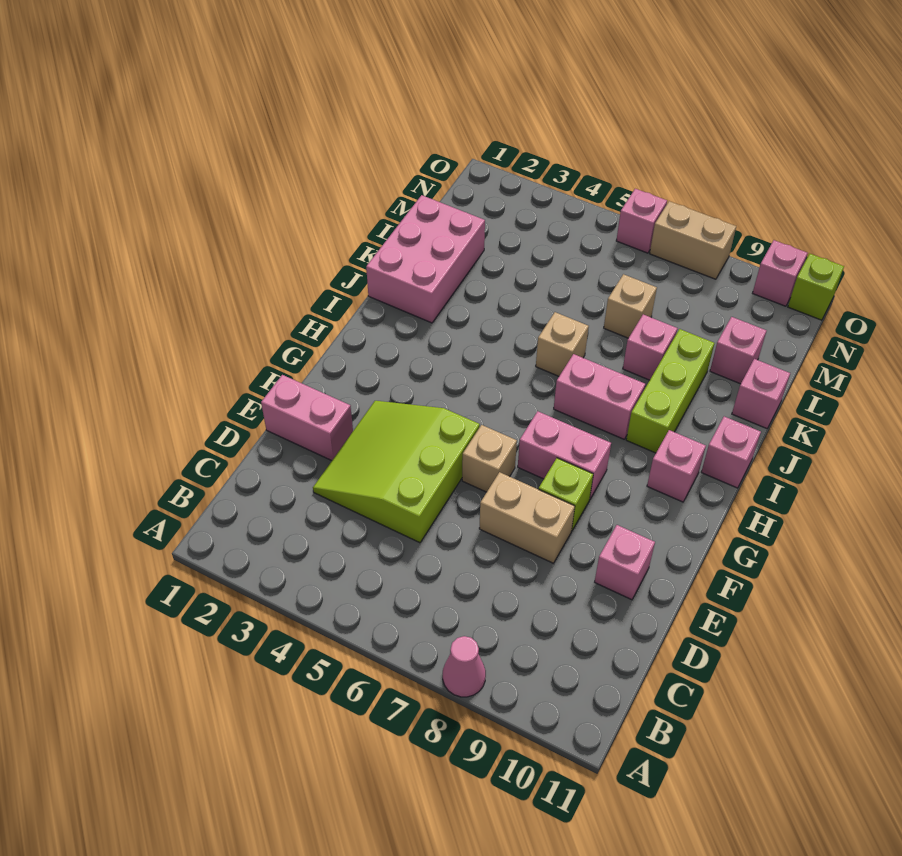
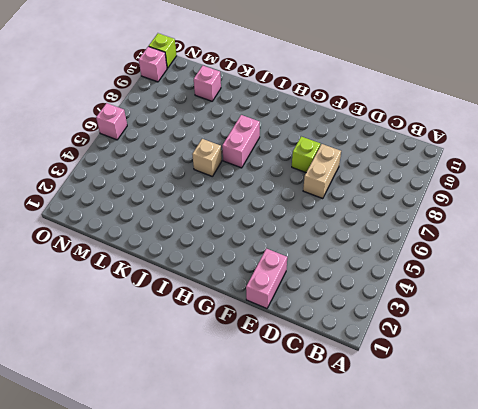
none -> pink cone A8 level 1
none -> lime slope D3:F5 level 1 top 5
none -> pink brick E10 level 1

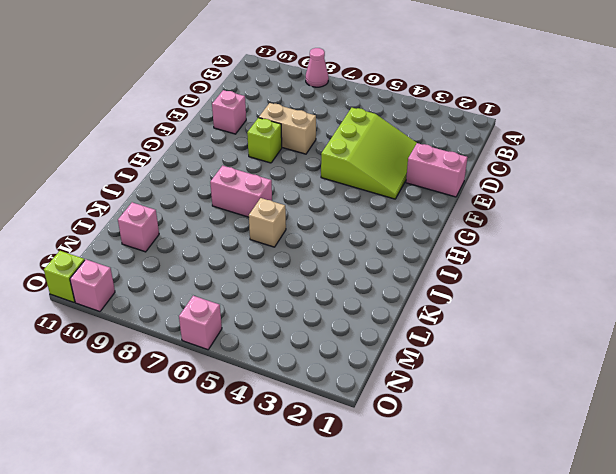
none -> tan brick F6 level 1
none -> pink brick G7:G8 level 1
none -> pink brick H10 level 1

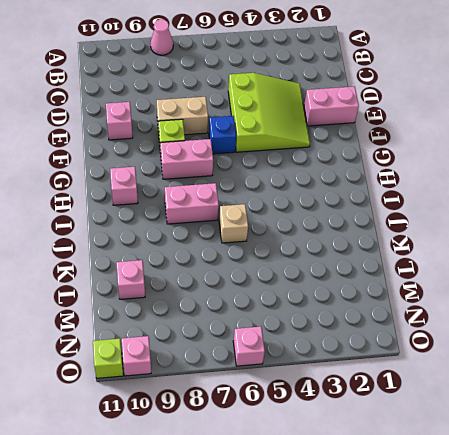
blue brick F6 level 1 -> tan brick F6 level 1
none -> lime brick I9:K9 level 1
none -> pink brick I11 level 1
none -> pink brick J1:L2 level 1

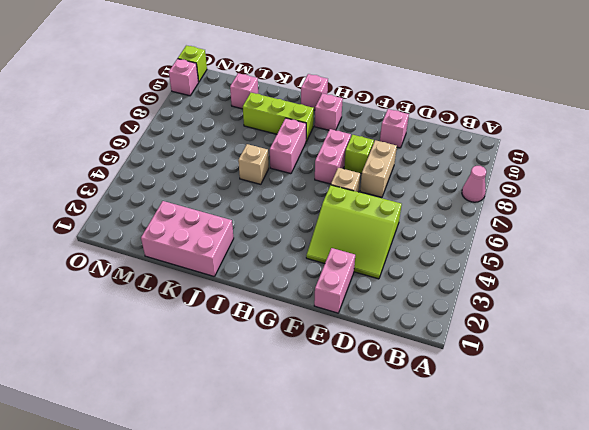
none -> pink brick K8 level 1
none -> pink brick K11 level 1
none -> tan brick L7 level 1

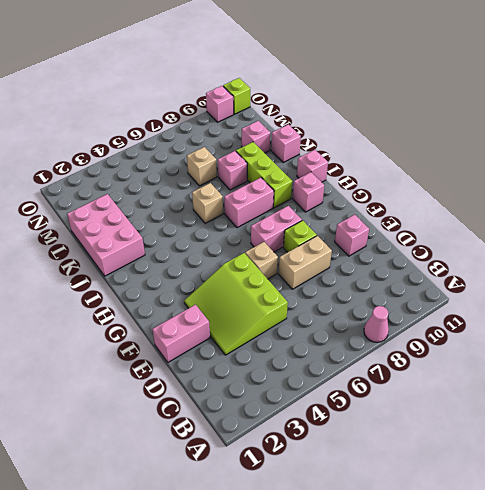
none -> pink brick O6 level 1
none -> tan brick O7:O8 level 1

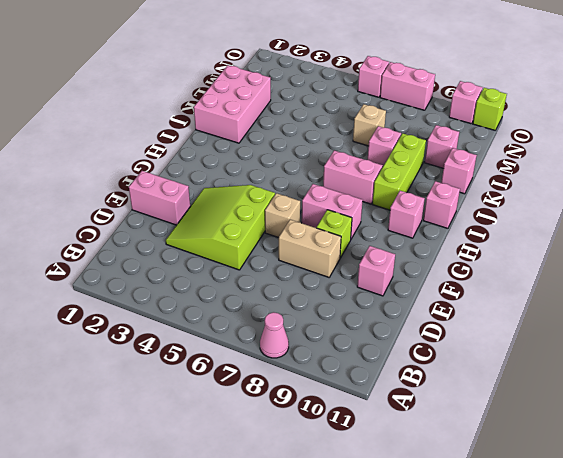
pink brick O7:O8 level 1 -> tan brick O7:O8 level 1
none -> tan brick J6 level 1

